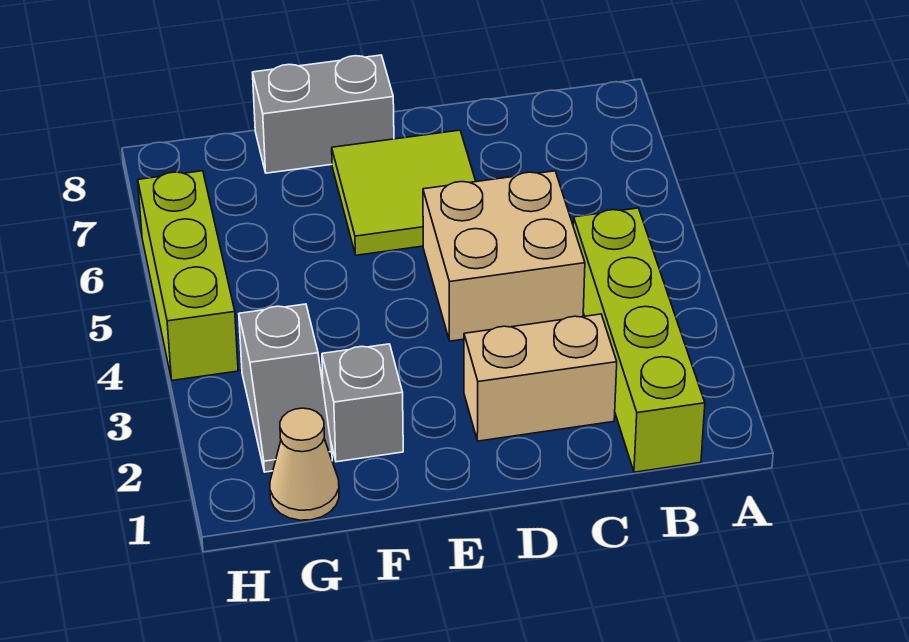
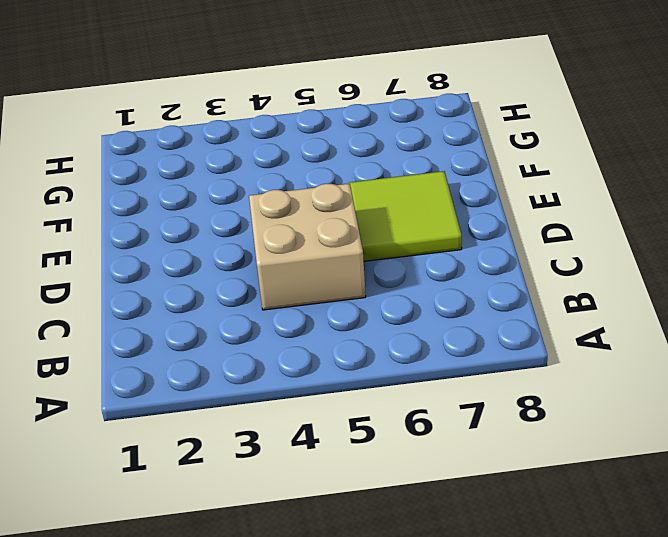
none -> lime brick B1:B4 level 1
none -> tan brick C2:D2 level 1

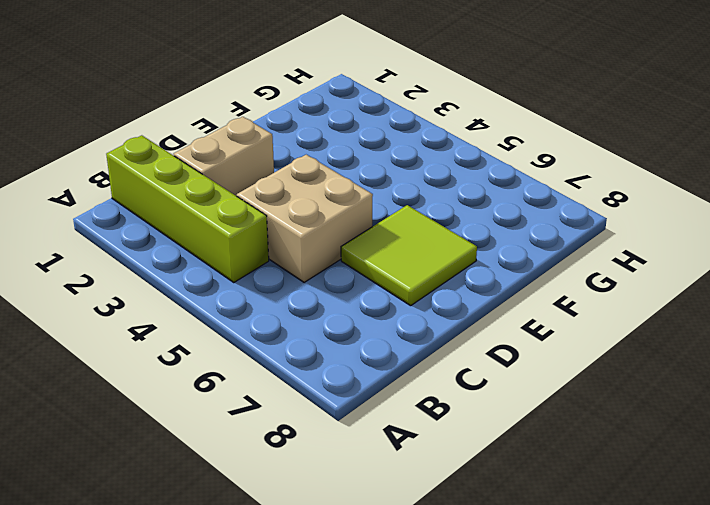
none -> grey brick E8:F8 level 1
none -> grey brick F2 level 1

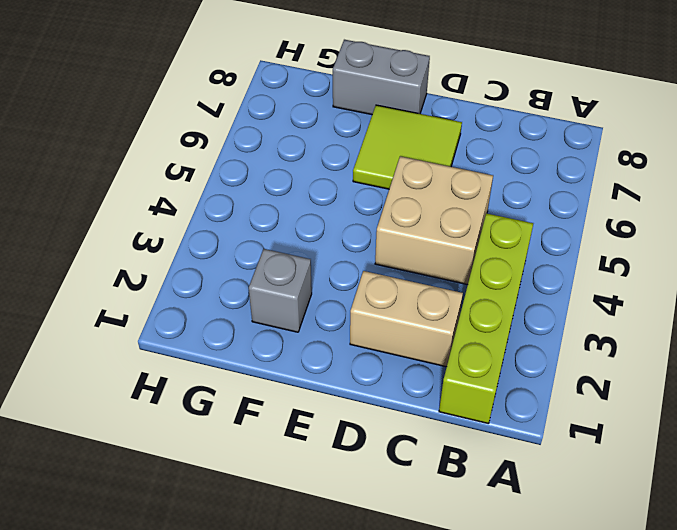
none -> tan cone G1 level 1
none -> grey slope G2:G3 level 1 top 3

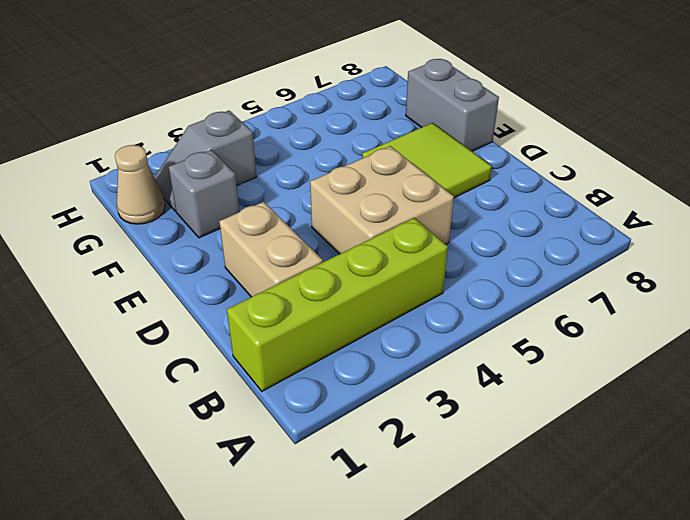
none -> lime brick H4:H6 level 1

